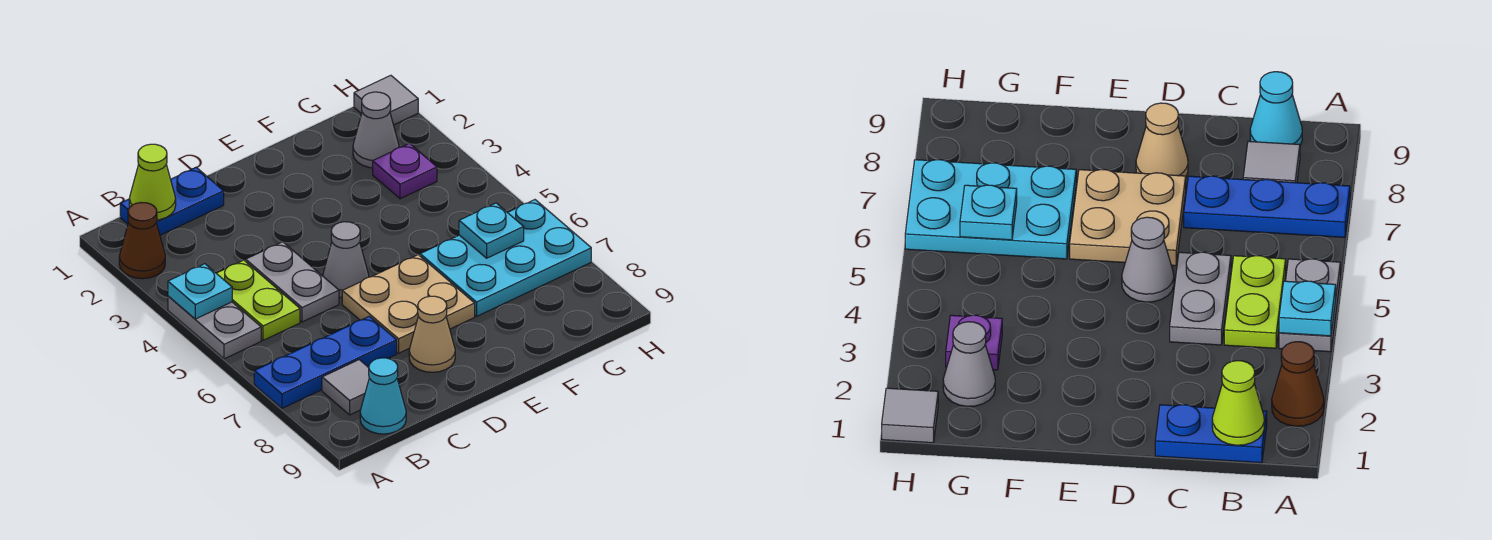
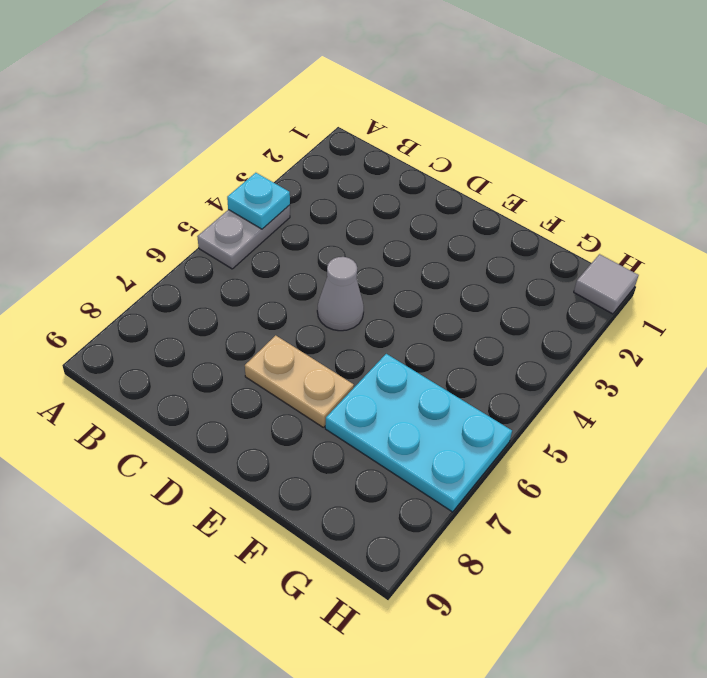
tan plate D7:E7 level 1 -> tan plate D6:E7 level 1
none -> brown cone A2 level 1
none -> blue plate A7:C7 level 1
none -> blue plate B1:C1 level 1

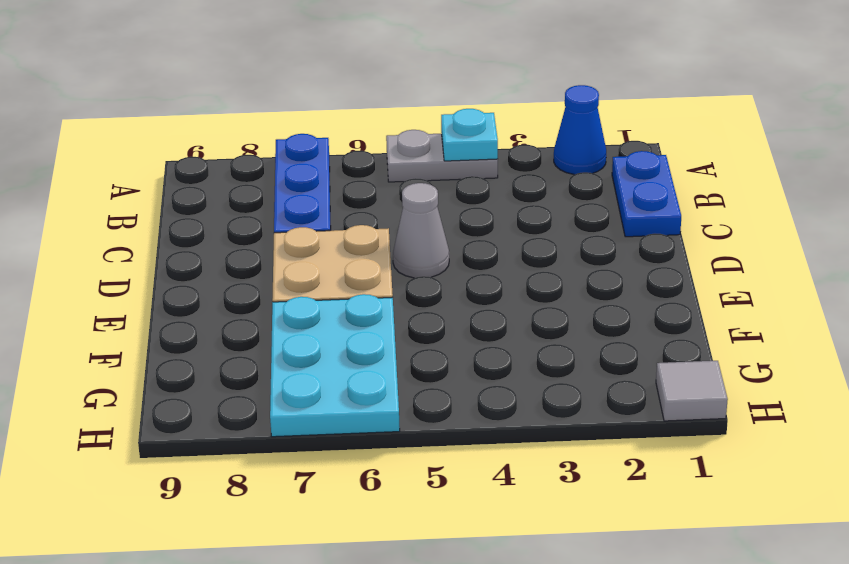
blue cone A2 level 1 -> brown cone A2 level 1
none -> lime plate B4:B5 level 1
none -> grey tile B8 level 1
none -> cyan cone B9 level 1

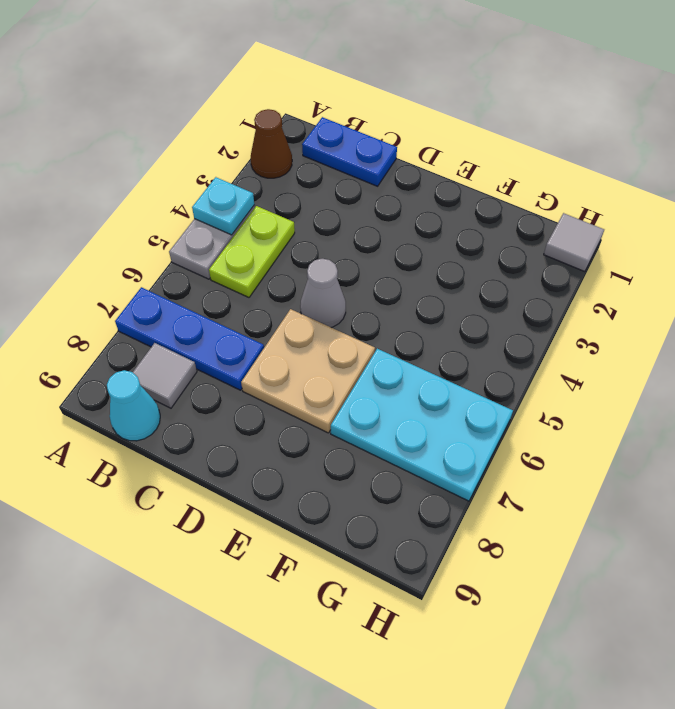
none -> grey plate C4:C5 level 1
none -> tan cone D8 level 1
none -> grey cone G2 level 1

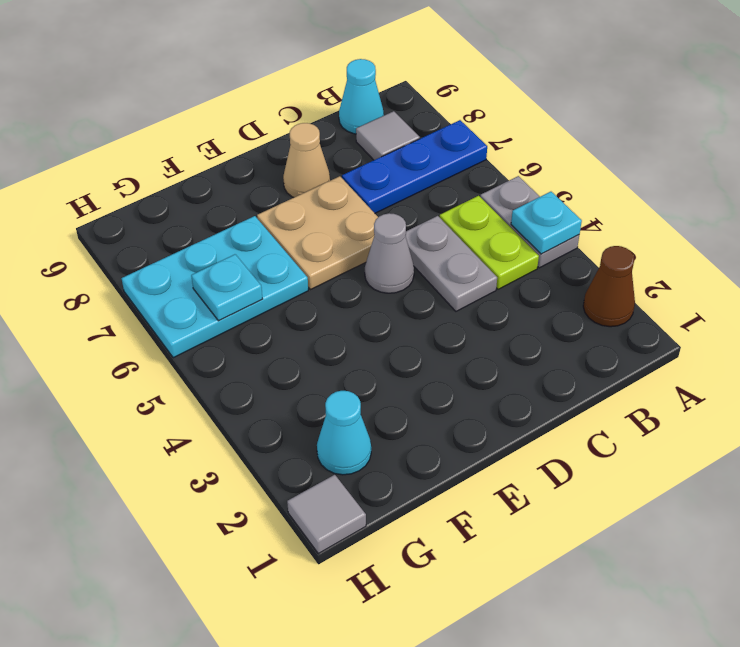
cyan cone G2 level 1 -> grey cone G2 level 1
none -> blue plate B1:C1 level 1
none -> purple plate G3 level 1
none -> lime cone B1 level 2

